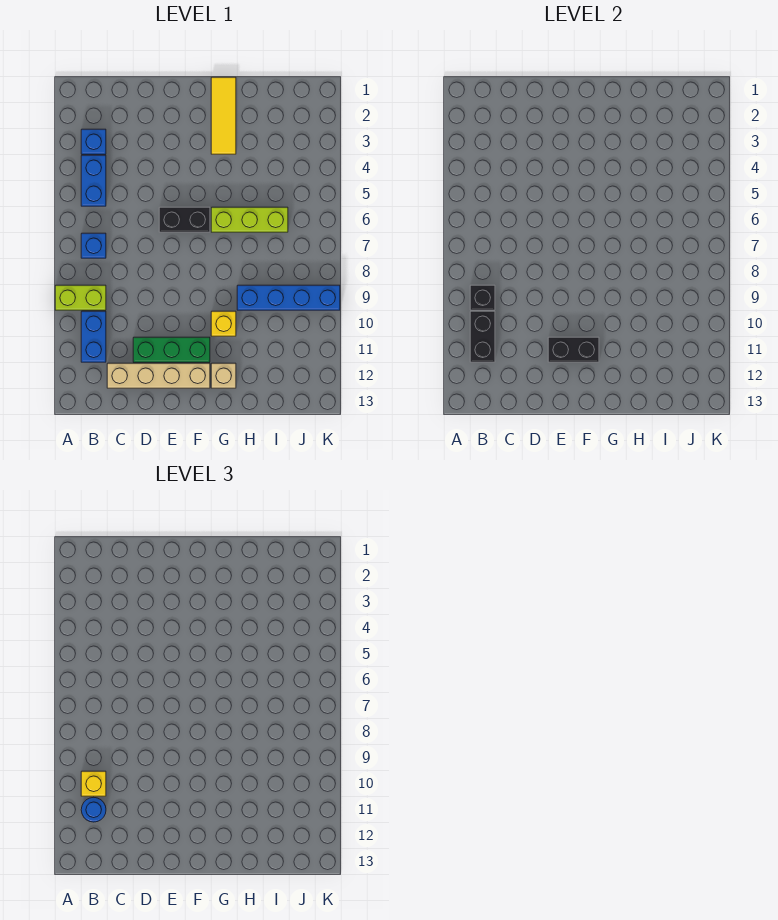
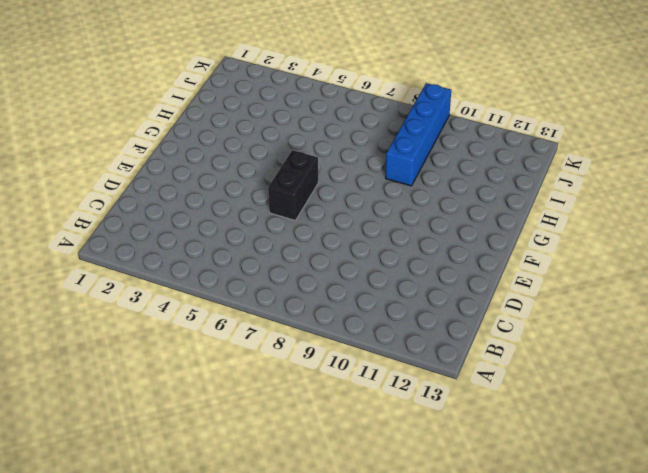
none -> lime brick A9:B9 level 1
none -> blue brick B3 level 1
none -> blue brick B4:B5 level 1

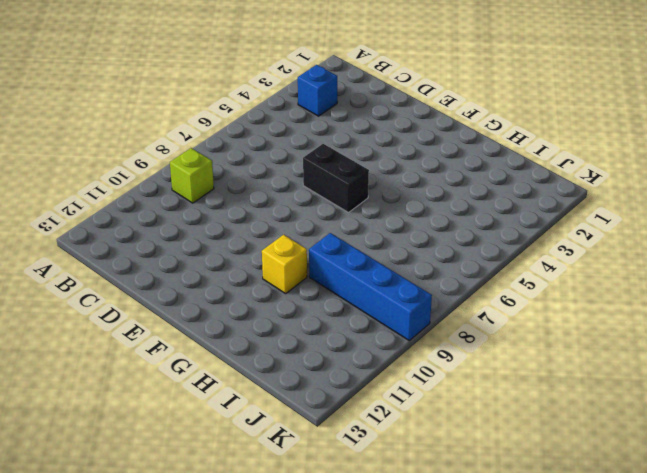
lime brick B9 level 1 -> lime brick A9:B9 level 1
none -> blue brick B4:B5 level 1
none -> blue brick B7 level 1
none -> blue brick B10:B11 level 1

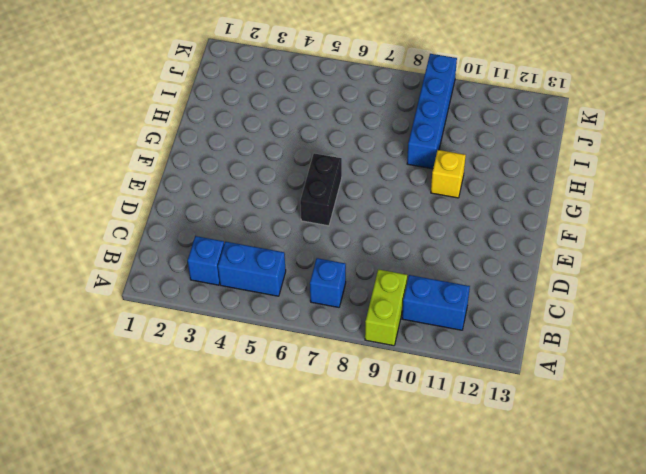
none -> tan brick C12:F12 level 1
none -> green brick D11:F11 level 1
none -> yellow tile G1:G3 level 1

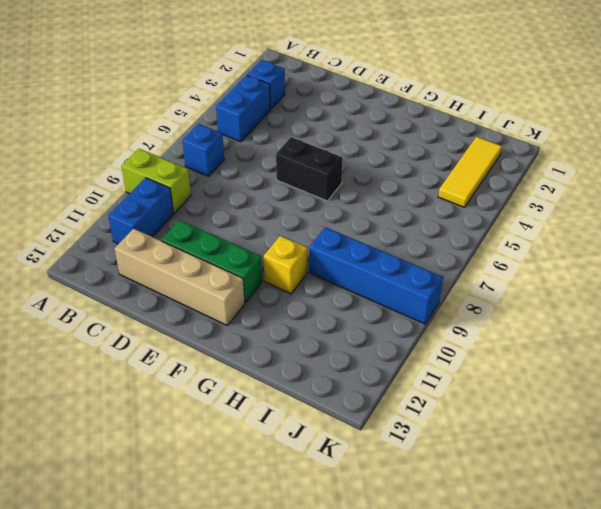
yellow tile J2:J4 level 1 -> yellow tile G1:G3 level 1
none -> lime brick G6:I6 level 1
none -> tan brick G12 level 1
none -> black brick B9 level 2

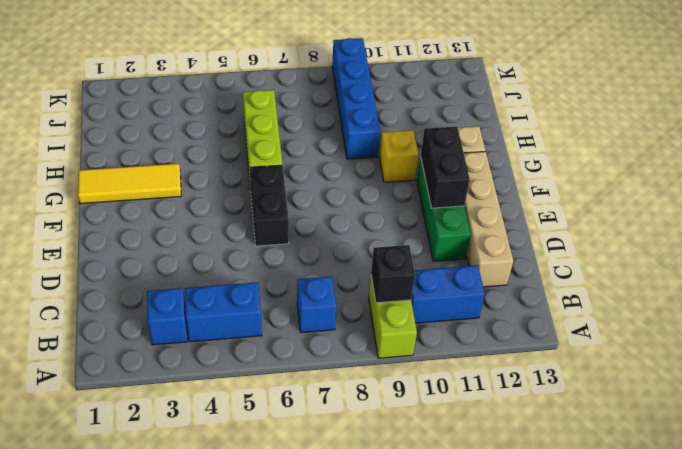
none -> black brick B10:B11 level 2
none -> yellow brick B10 level 3
none -> blue round brick B11 level 3

